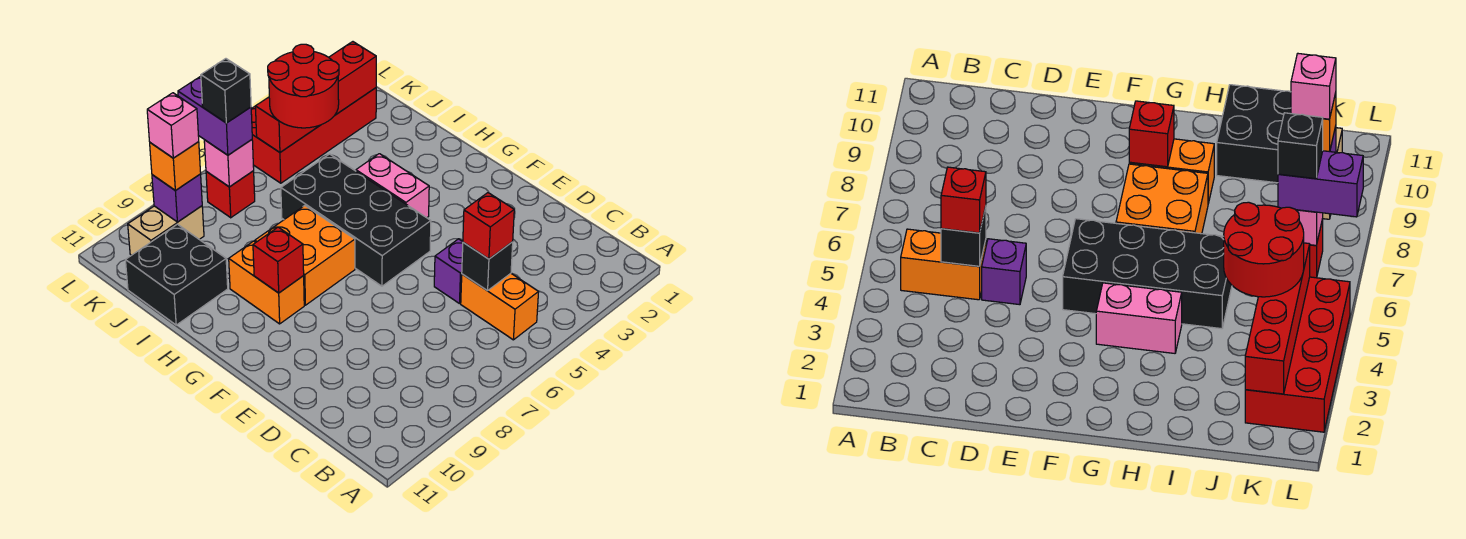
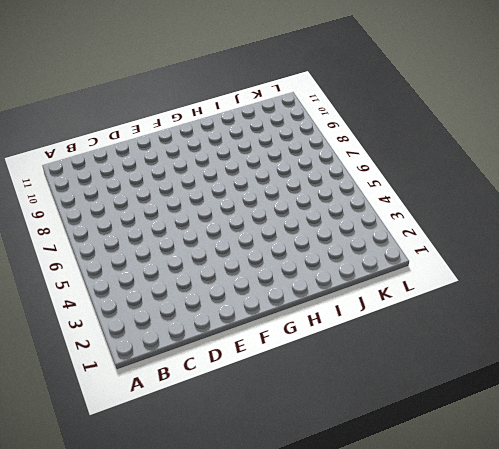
none -> orange brick B5:C5 level 1
none -> purple brick D5 level 1
none -> black brick F5:I6 level 1

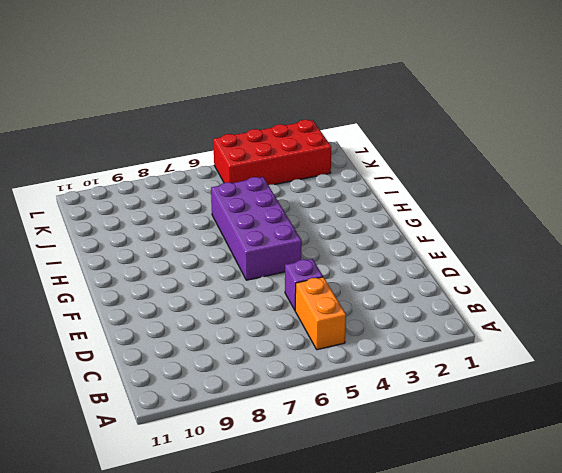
purple brick F5:I6 level 1 -> black brick F5:I6 level 1
none -> pink brick G4:H4 level 1
none -> orange brick G7:H8 level 1
none -> orange brick G9:H9 level 1

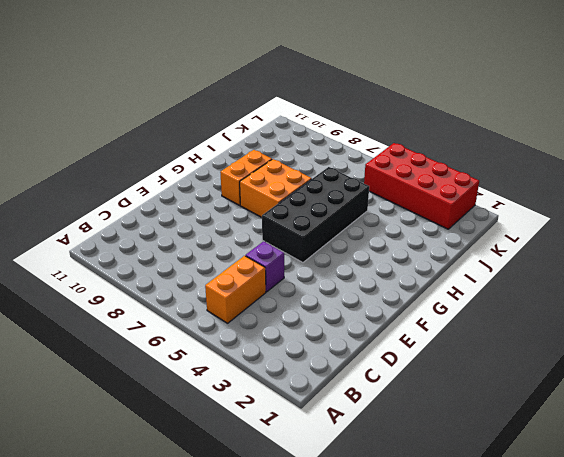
none -> pink brick G4:H4 level 1
none -> black brick I10:J11 level 1
none -> red brick K7 level 1

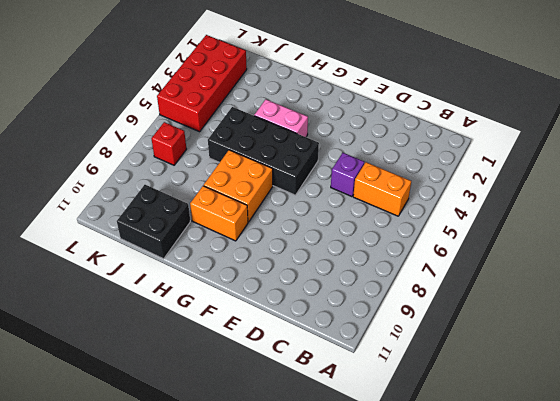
none -> tan brick K9:K10 level 1
none -> black brick C5 level 2
none -> red brick G9 level 2

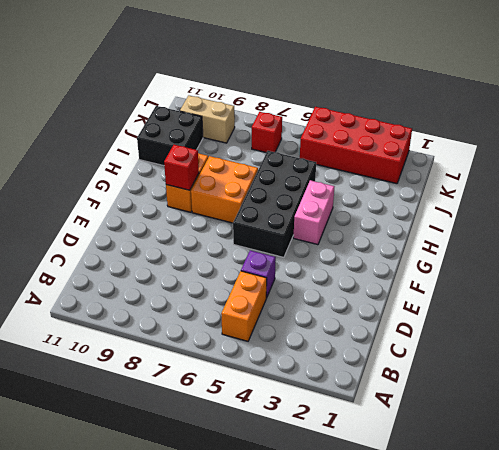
none -> black brick C5 level 2
none -> red brick K2:K5 level 2
none -> pink brick K7 level 2

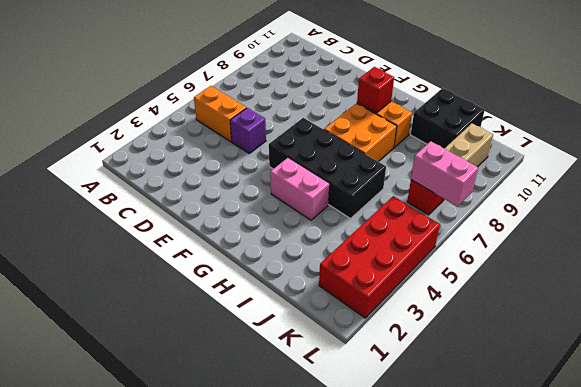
pink brick K7:L7 level 2 -> pink brick K7 level 2
none -> black brick C5 level 2
none -> red brick K2:K5 level 2
none -> purple brick K9 level 2

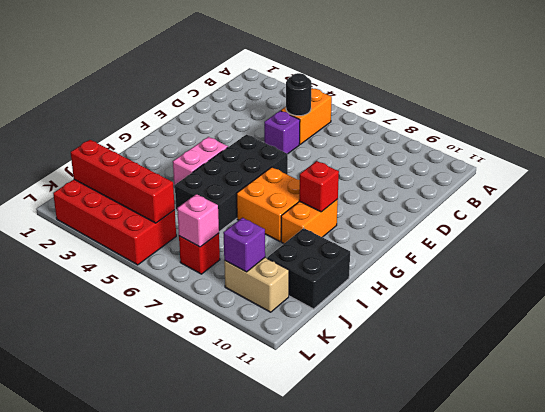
black round brick C5 level 2 -> black brick C5 level 2
none -> red brick C5 level 3
none -> red round brick J4:K5 level 3
none -> purple brick K7:L7 level 3

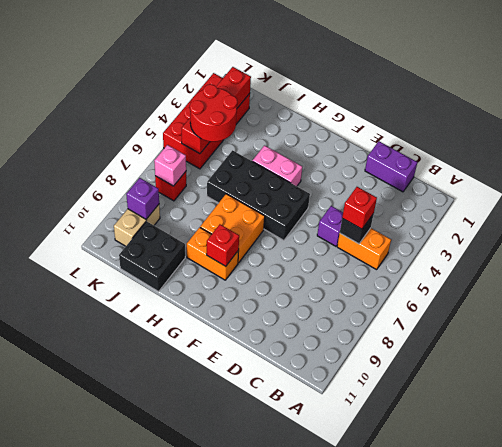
purple brick C1:D1 level 1 -> purple brick K7:L7 level 3
none -> orange brick K9 level 3
none -> black brick K7 level 4
none -> pink brick K9 level 4

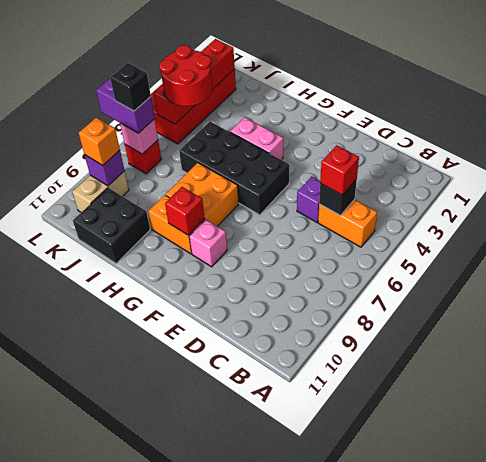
pink brick F9 level 1 -> pink brick K9 level 4

